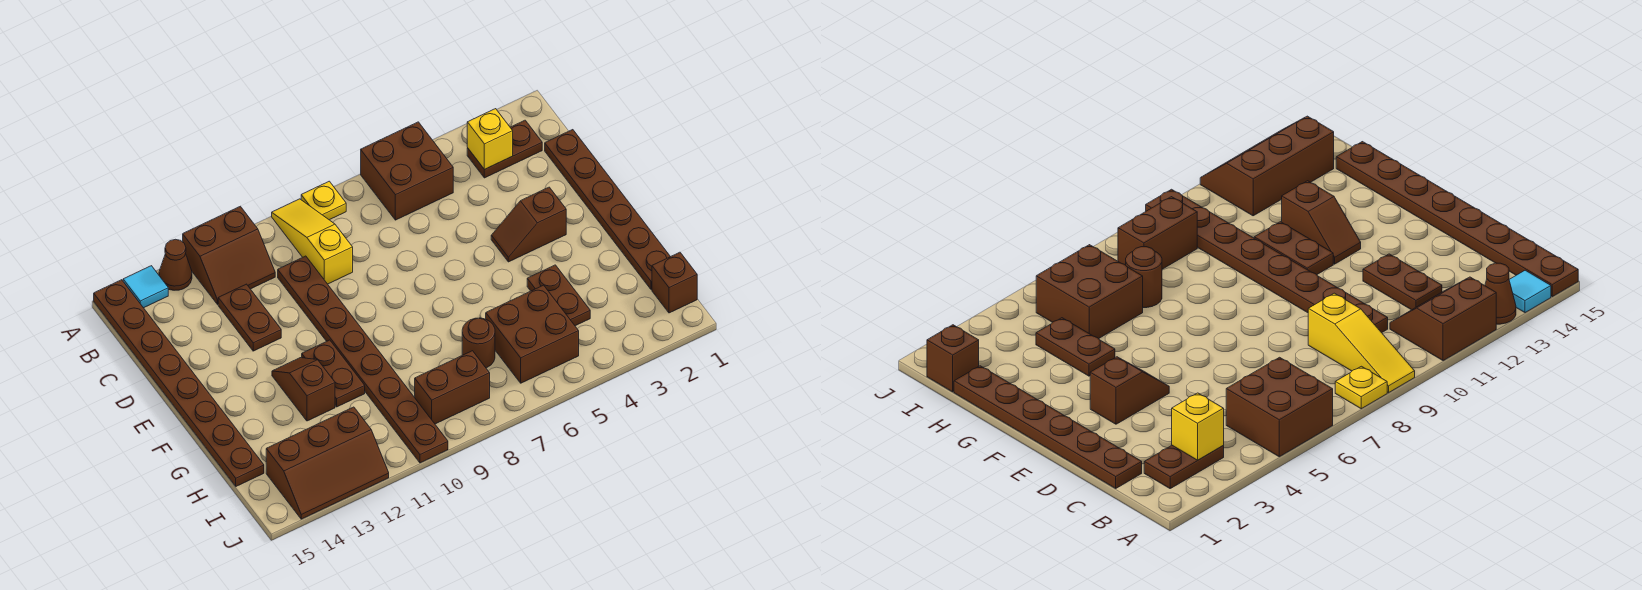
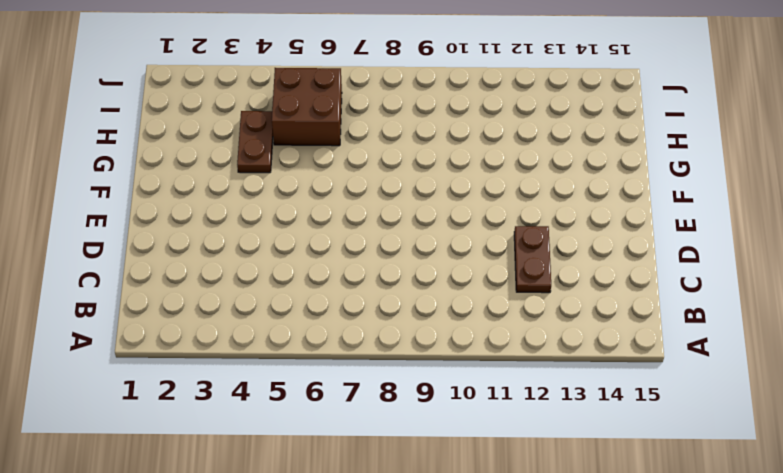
none -> brown brick A5:B6 level 1
none -> yellow plate A8 level 1
none -> yellow slope A9:C9 level 1 top C

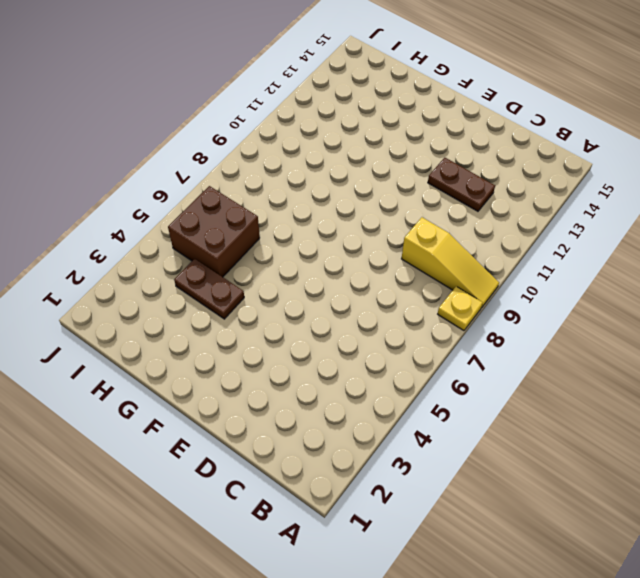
none -> brown brick A5:B6 level 1
none -> brown slope A11:B12 level 1 top A
none -> brown cone A13 level 1

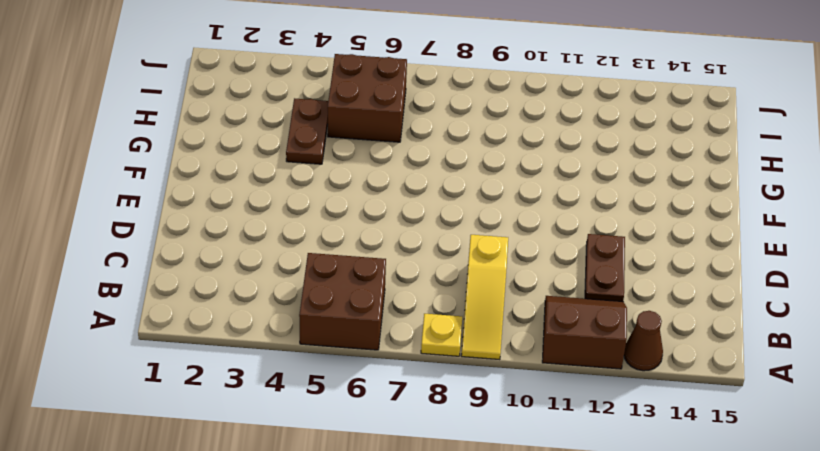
none -> cyan tile A14 level 1
none -> brown plate A15:H15 level 1
none -> brown plate B2:B3 level 1

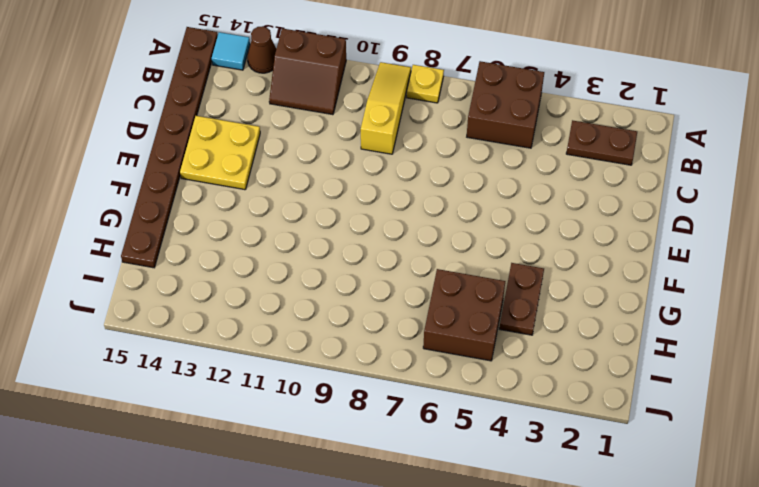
yellow plate D13:E14 level 1 -> none
none -> brown plate C1:H1 level 1
none -> brown plate C10:J10 level 1
none -> brown plate C12:D12 level 1

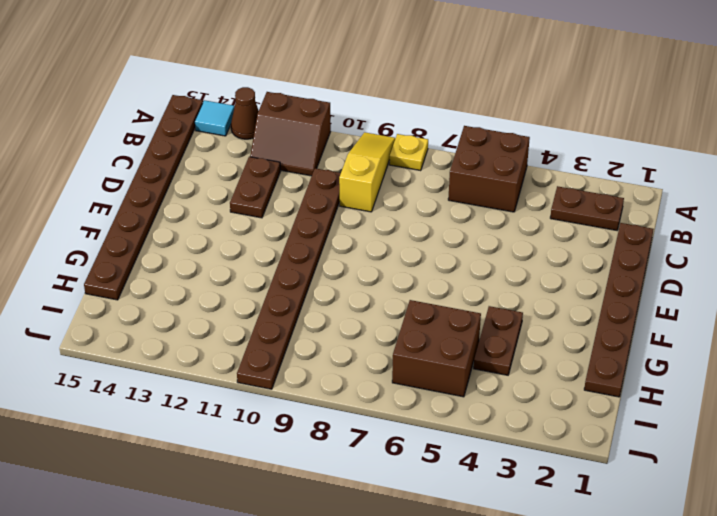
none -> brown slope E3:E4 level 1 top 3
none -> brown plate F11:G11 level 1
none -> brown slope F12:G12 level 1 top G

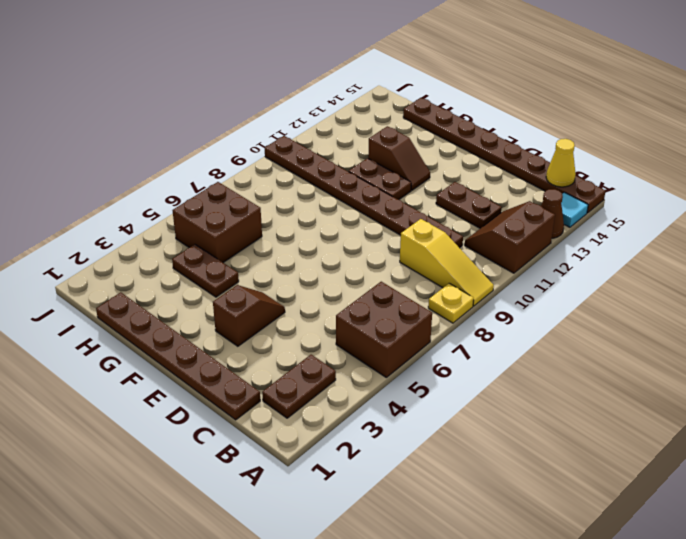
yellow cone B15 level 2 -> none
none -> brown round brick H7 level 1
none -> brown brick I1 level 1
none -> brown brick I8:I9 level 1

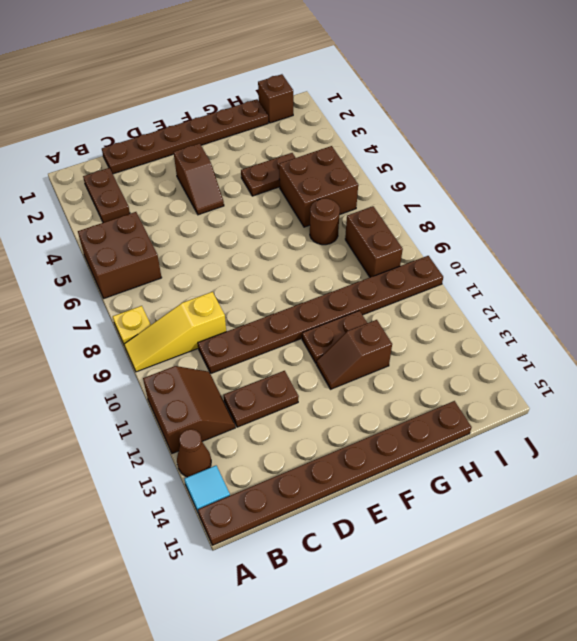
none -> brown slope I12:J14 level 1 top I
none -> yellow brick B3 level 2

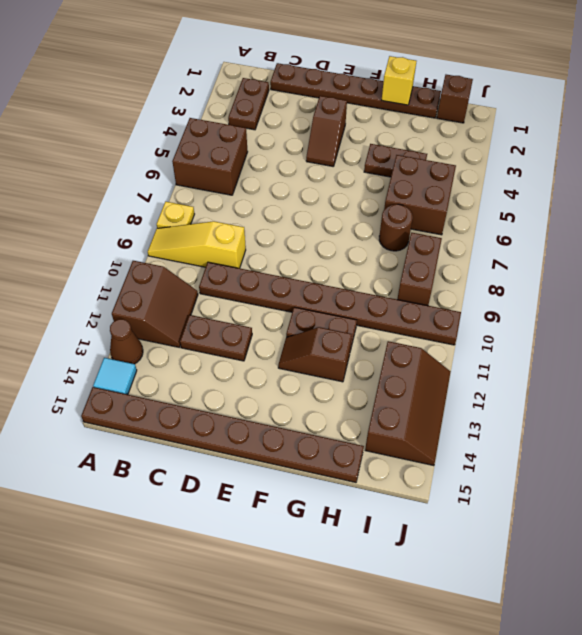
yellow brick G1 level 2 -> yellow brick B3 level 2

